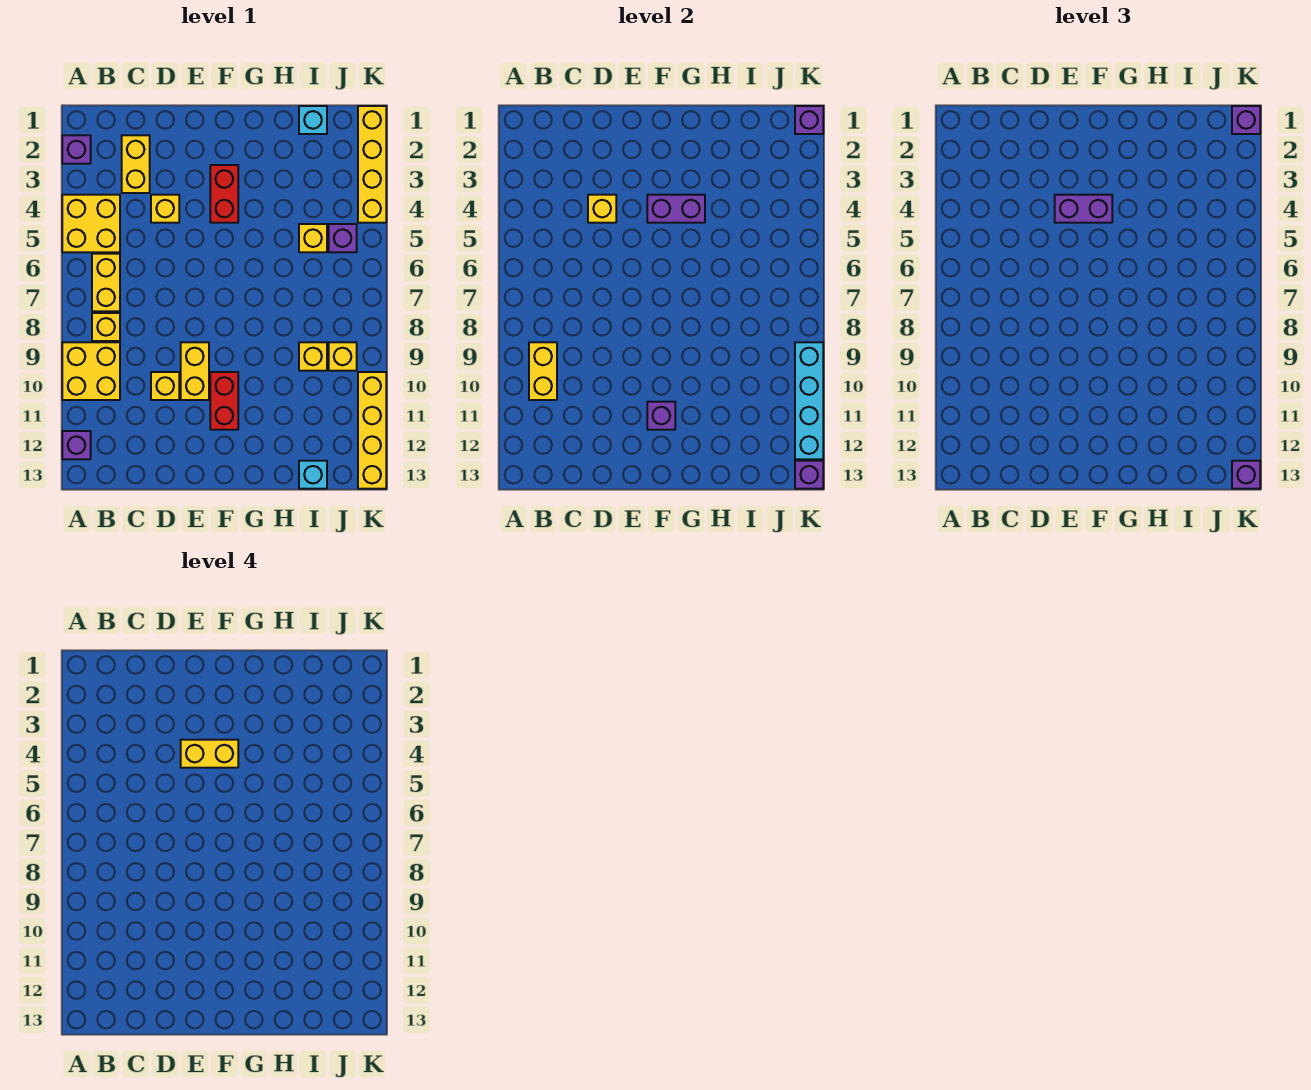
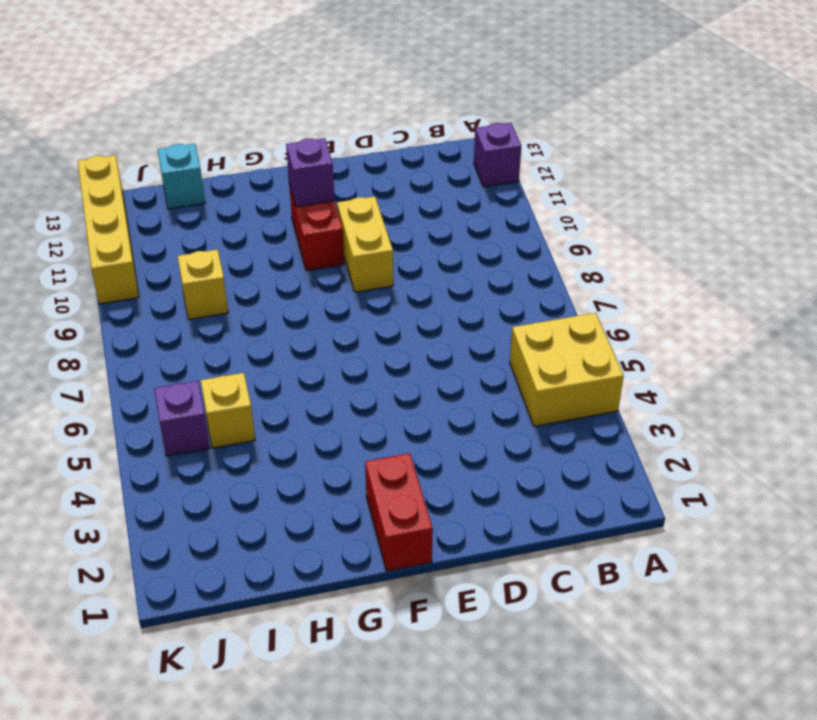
red brick F1:F2 level 1 -> red brick F3:F4 level 1
none -> purple brick A2 level 1
none -> yellow brick A9:B10 level 1
none -> yellow brick B6:B7 level 1
none -> yellow brick B8 level 1

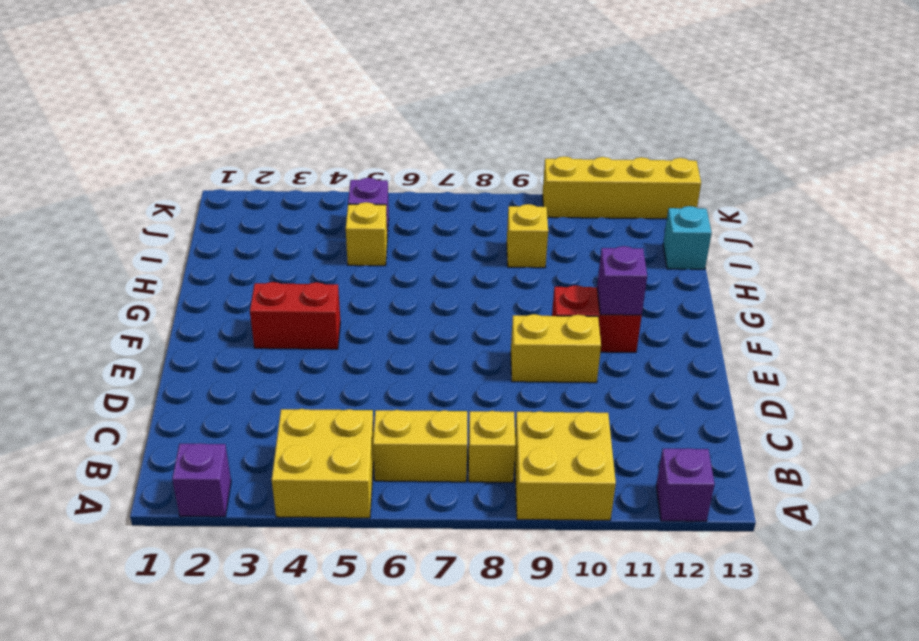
none -> yellow brick C2:C3 level 1
none -> yellow brick D4 level 1
none -> yellow brick D10 level 1
none -> cyan brick I1 level 1

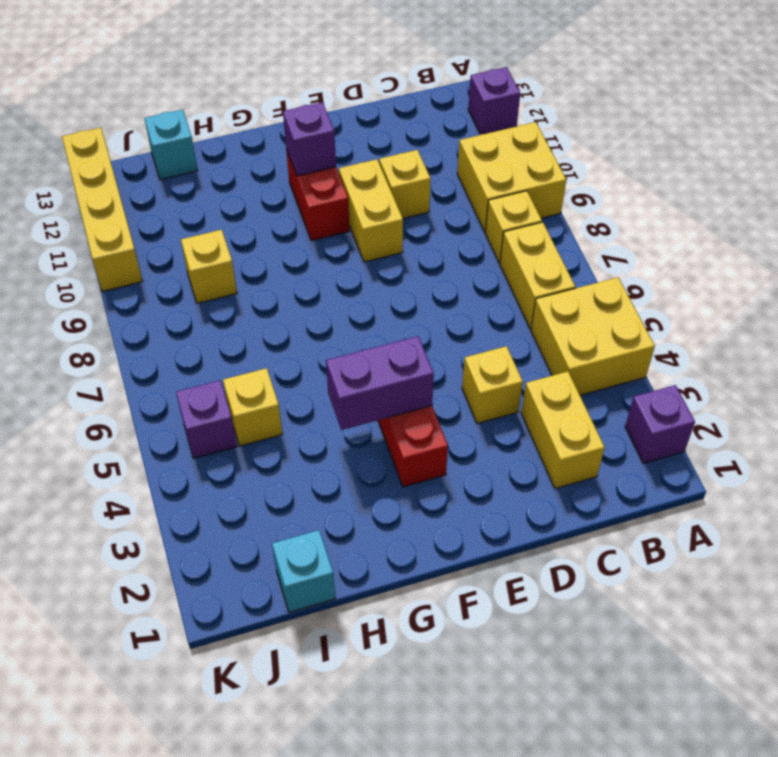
none -> yellow brick J9 level 1
none -> yellow brick K1:K4 level 1
none -> yellow brick B9:B10 level 2
none -> yellow brick D4 level 2

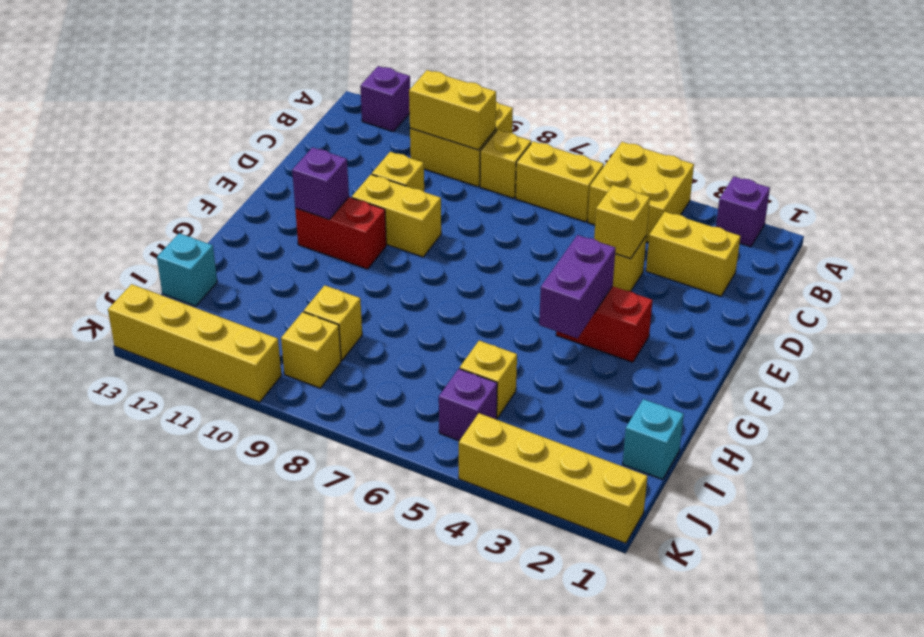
none -> purple brick K1 level 2
none -> cyan brick K9:K12 level 2
none -> purple brick K13 level 2
none -> purple brick E4:F4 level 3

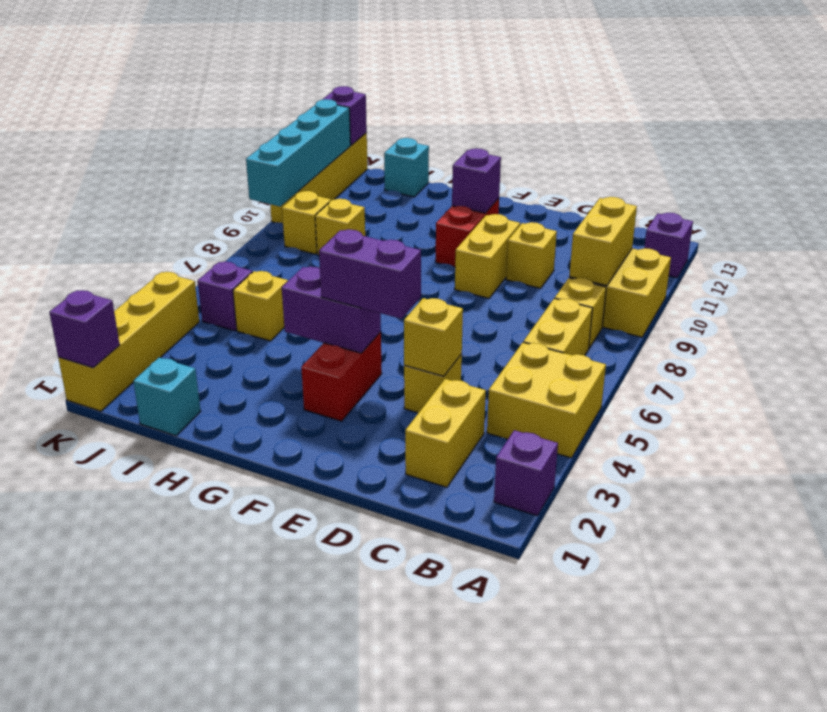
none -> purple brick K1 level 3
none -> purple brick K13 level 3
none -> yellow brick E4:F4 level 4

